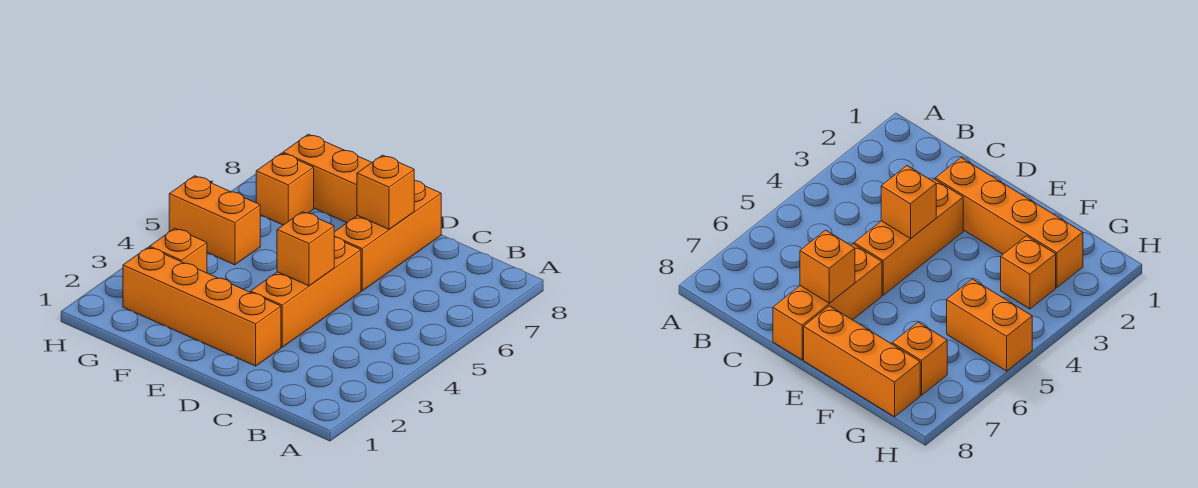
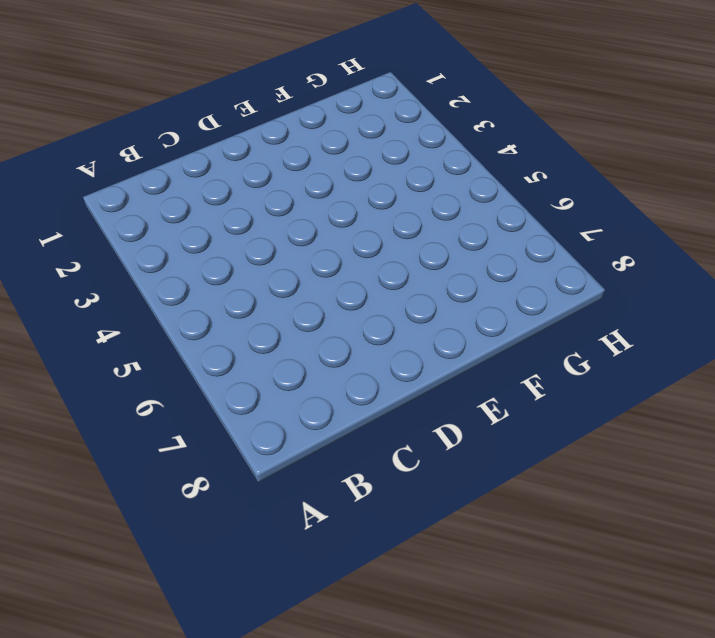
none -> orange brick D2:G2 level 1
none -> orange brick D3:D5 level 1

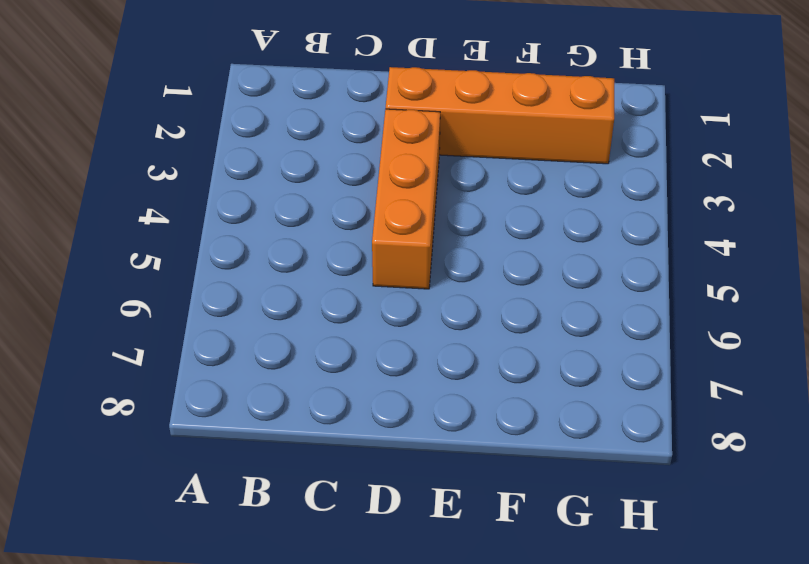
none -> orange brick D6:D8 level 1
none -> orange brick E8:G8 level 1

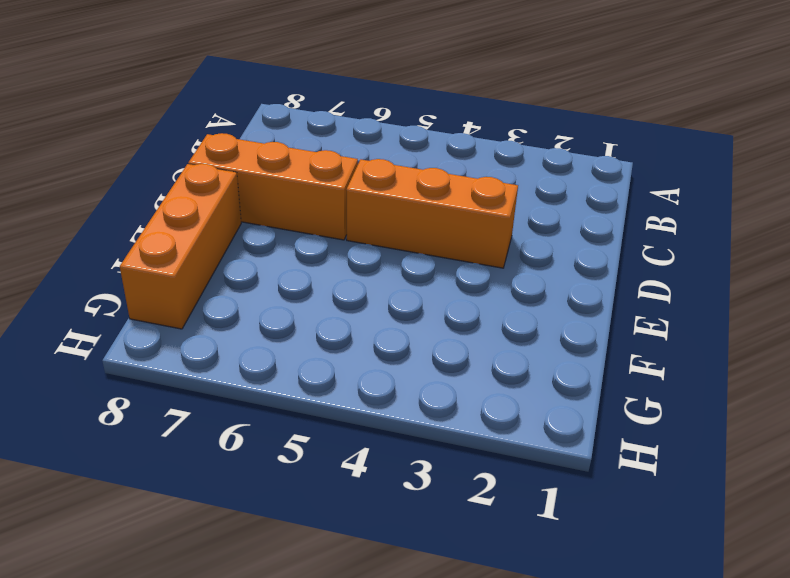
none -> orange brick D2:G2 level 1
none -> orange brick G3 level 1

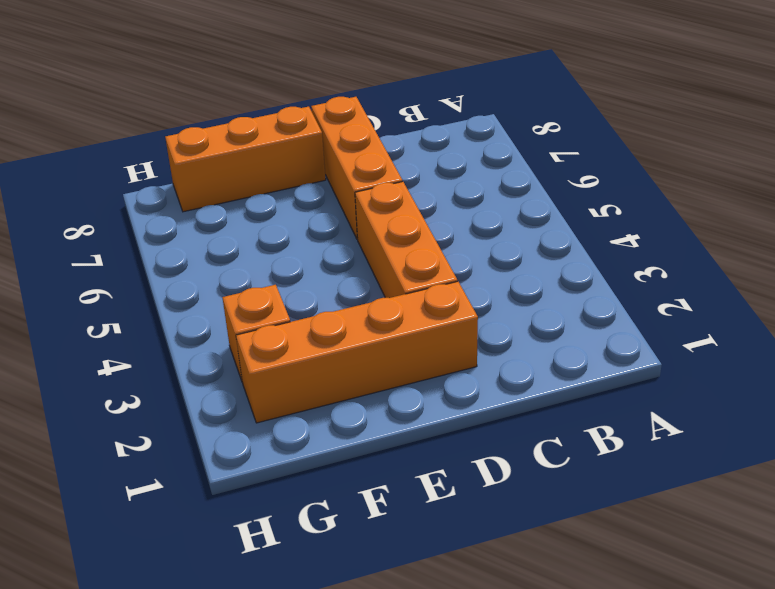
none -> orange brick G5:H5 level 1
none -> orange brick G7 level 1

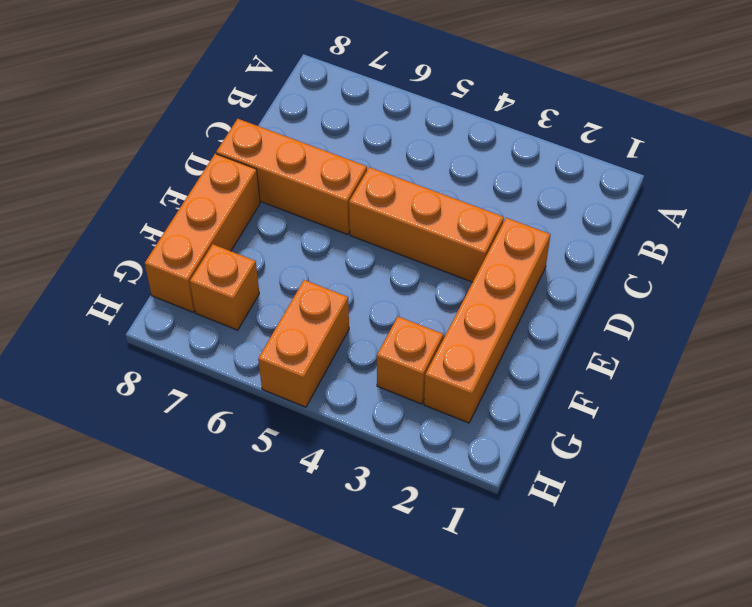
none -> orange brick D4 level 2
none -> orange brick D7 level 2

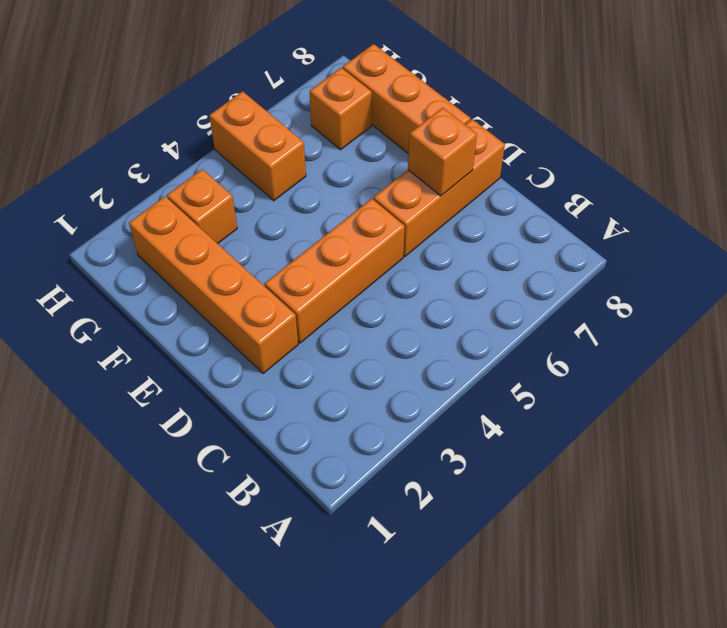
none -> orange brick D4 level 2

